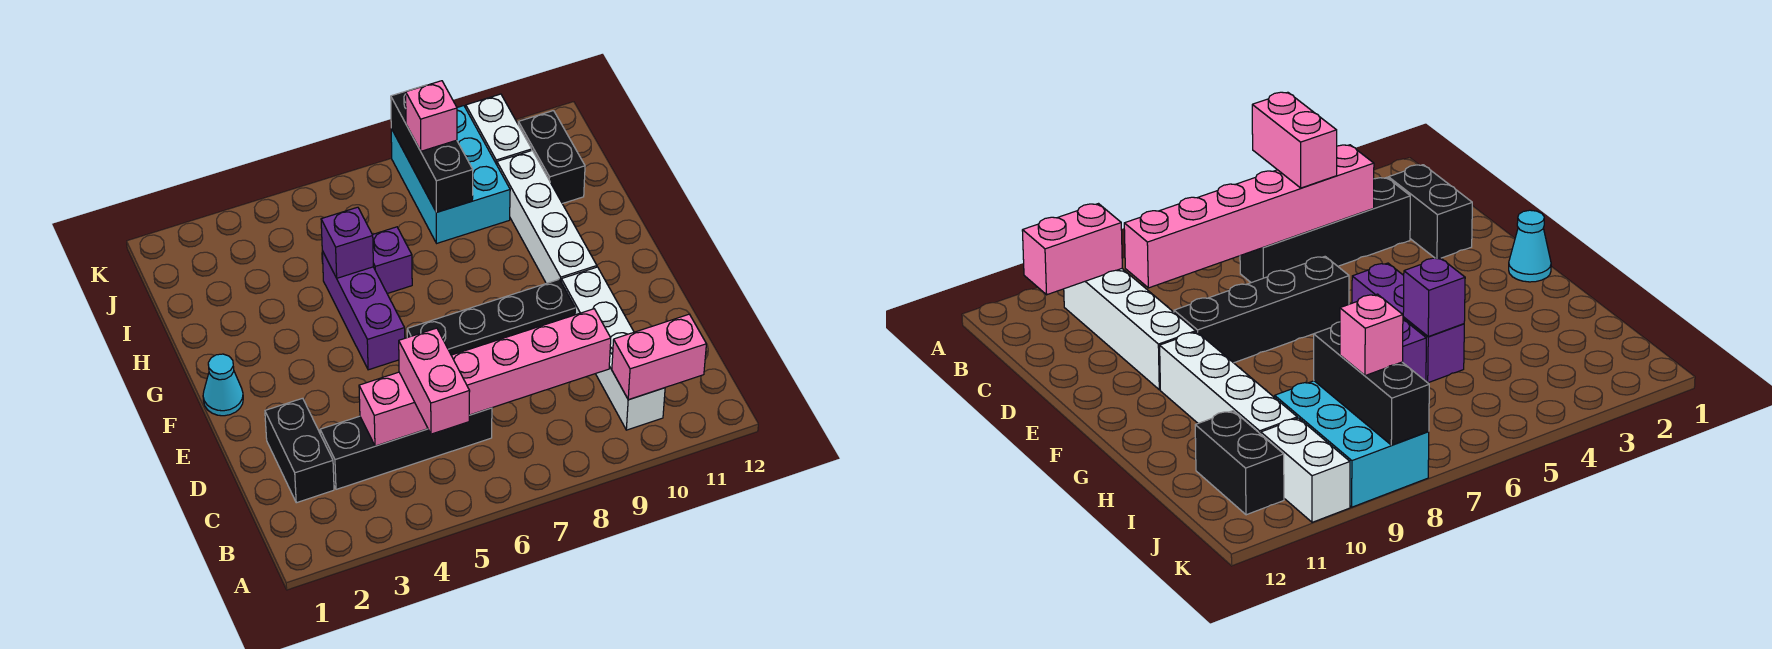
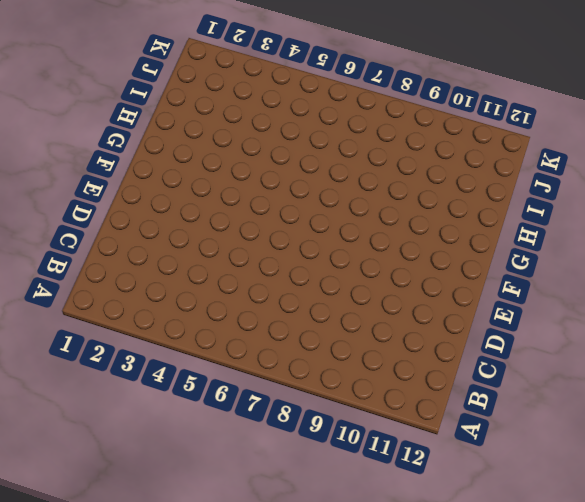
none -> white brick B10:E10 level 1
none -> black brick C2:D2 level 1
none -> black brick C3:C6 level 1

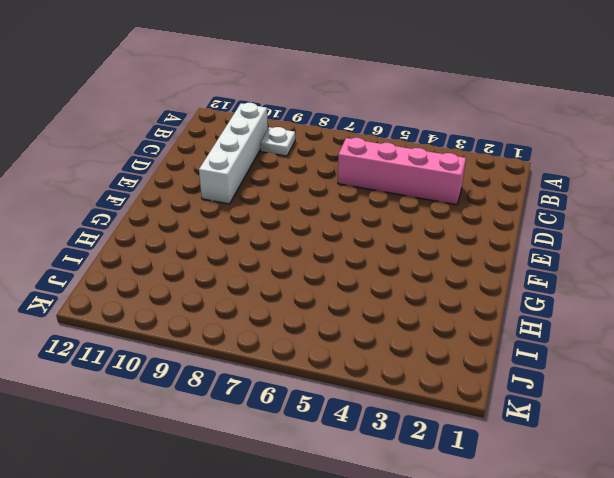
white plate B9 level 1 -> none
pink brick C3:C6 level 1 -> black brick C3:C6 level 1
none -> black brick C2:D2 level 1
none -> black brick E6:E9 level 1
none -> cyan cone F1 level 1

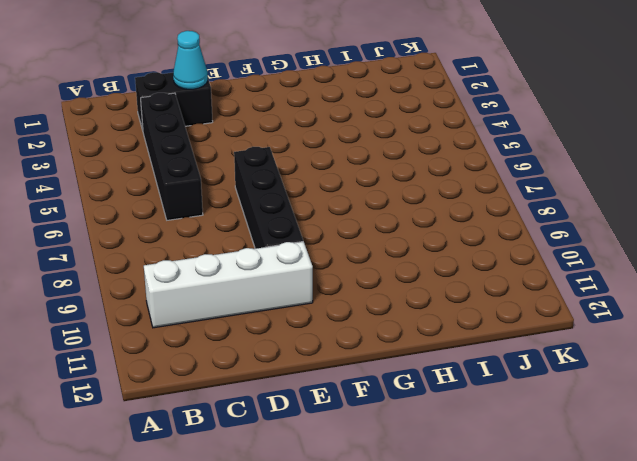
cyan cone D2 level 2 -> cyan cone F1 level 1
none -> purple brick F5:H5 level 1
none -> white brick F10:I10 level 1
none -> purple brick H6 level 1

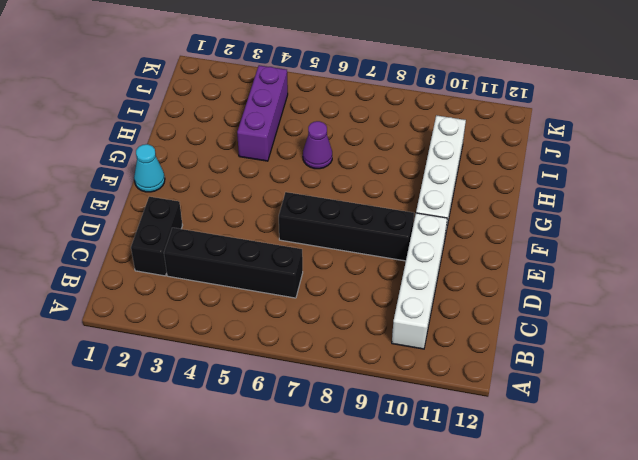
purple brick H4:J4 level 1 -> purple brick F5:H5 level 1
purple cone H6 level 1 -> purple brick H6 level 1
none -> cyan brick I8:K9 level 1
none -> black brick I11:J11 level 1
none -> white brick J10:K10 level 1

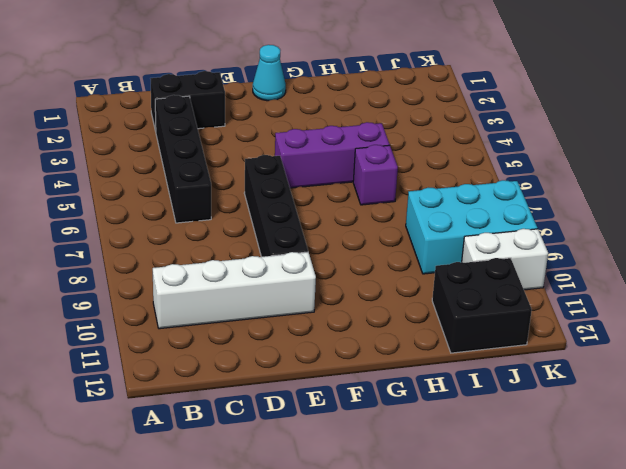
black brick I11:J12 level 1 -> black brick I11:J11 level 1
none -> white brick F10:I10 level 1
none -> pink brick B10:B11 level 2
none -> pink brick C4:C9 level 2

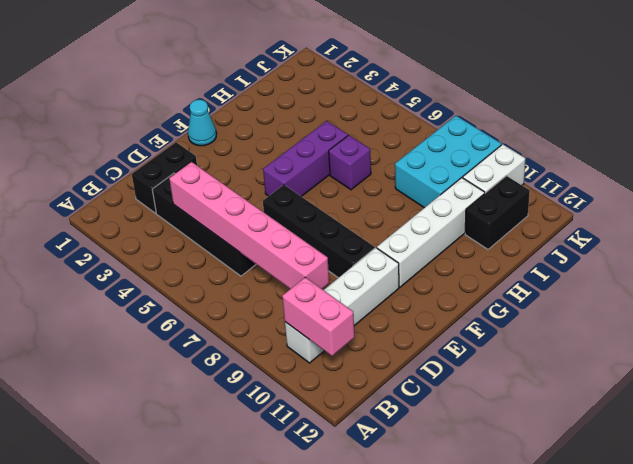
none -> purple brick H5 level 2
none -> black brick I8:K8 level 2
none -> pink brick B5:C5 level 3

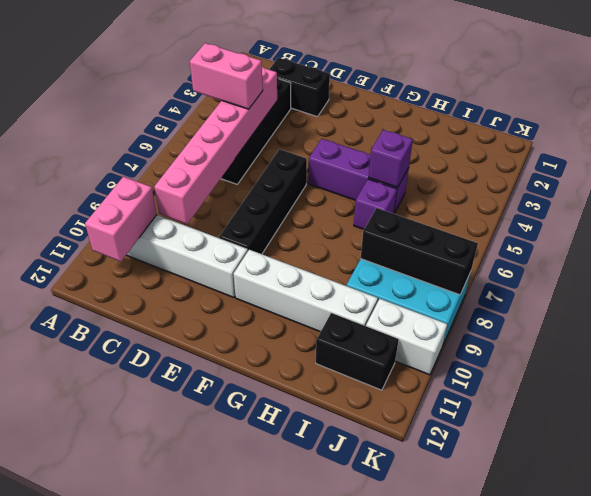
none -> cyan cone F1 level 1
none -> pink brick J8 level 3

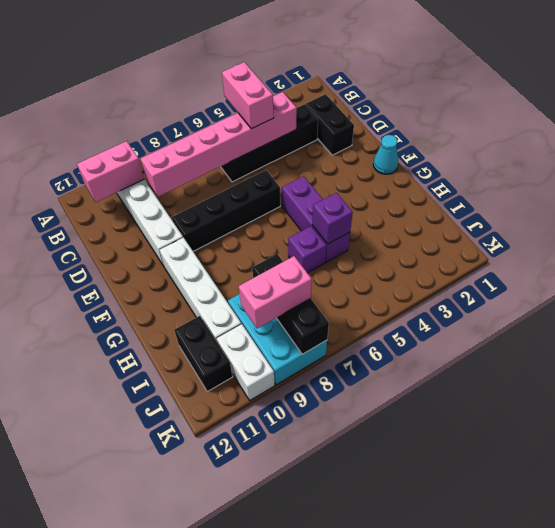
pink brick J8:J9 level 3 -> pink brick J8 level 3

